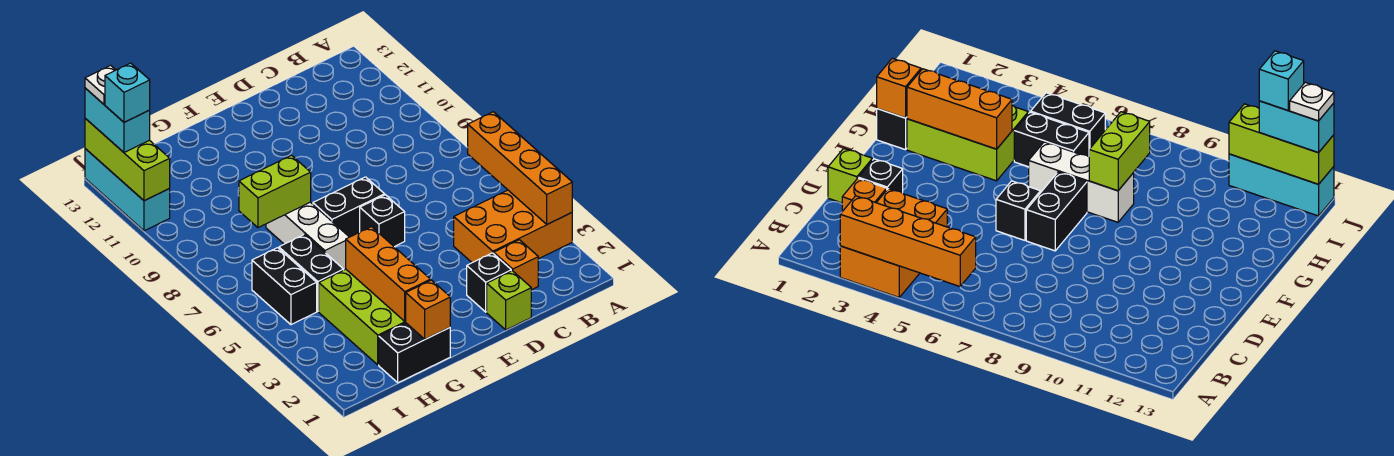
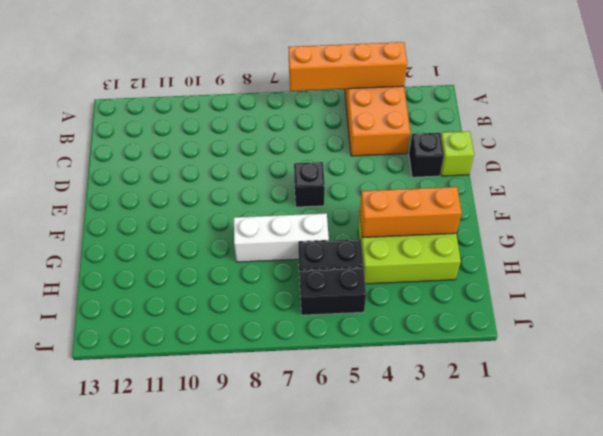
none -> orange brick C2 level 1
none -> black brick E7:F7 level 1
none -> black brick G1:H1 level 1

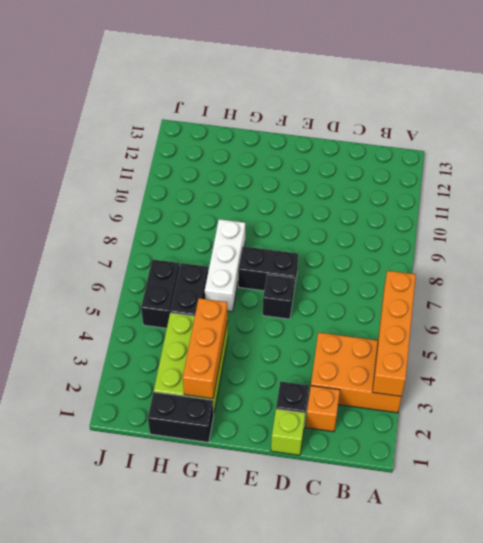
none -> cyan brick J11:J13 level 1
none -> orange brick G1 level 2
none -> lime brick G8:H8 level 2

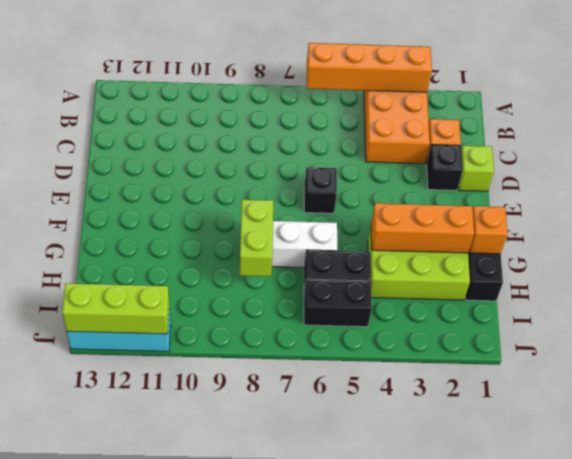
none -> black brick E7:F7 level 1
none -> cyan brick J12:J13 level 3
none -> cyan brick J12 level 4

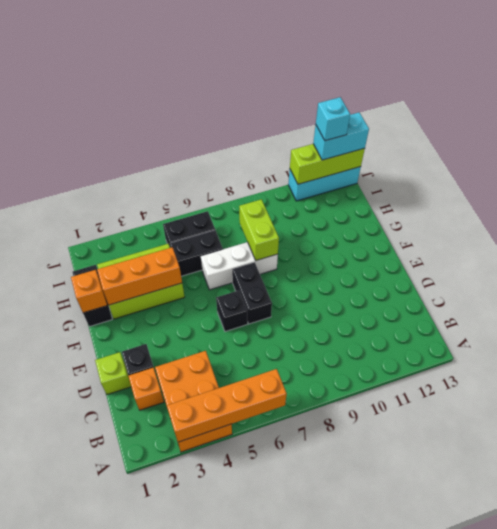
none -> white plate J13 level 4

